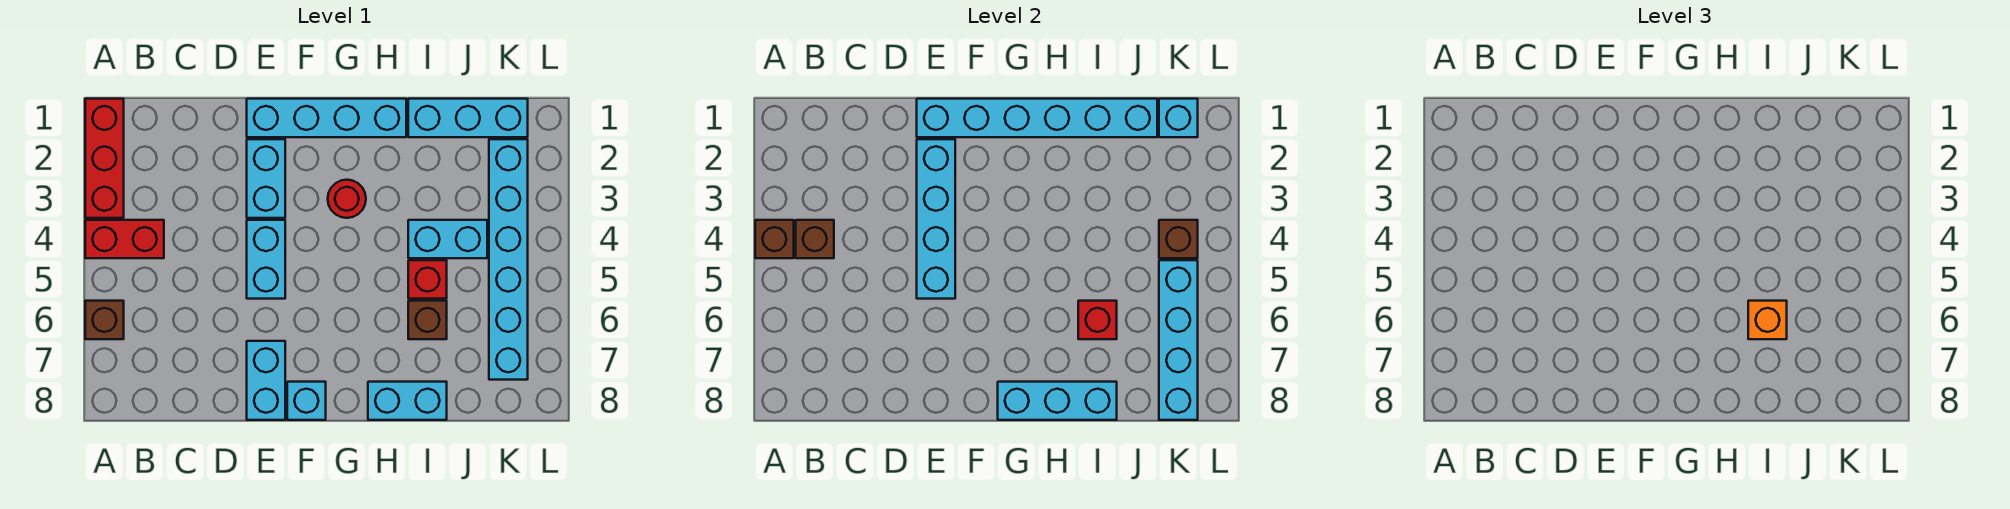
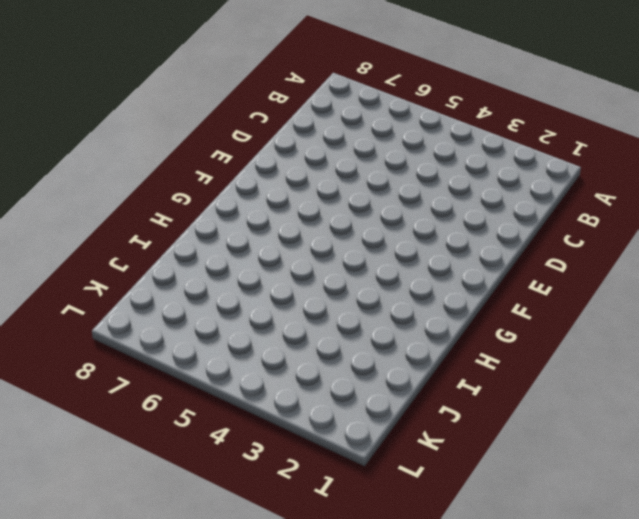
none -> red brick A1:A3 level 1
none -> red brick A4:B4 level 1
none -> brown brick A6 level 1

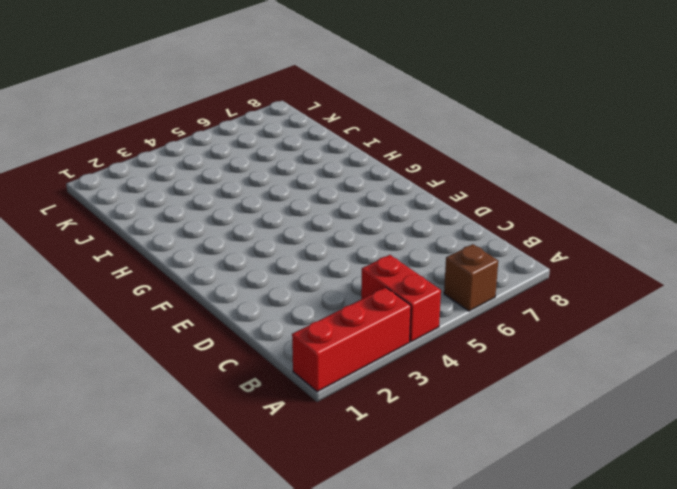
none -> cyan brick E1:H1 level 1
none -> cyan brick E2:E3 level 1
none -> cyan brick E4:E5 level 1

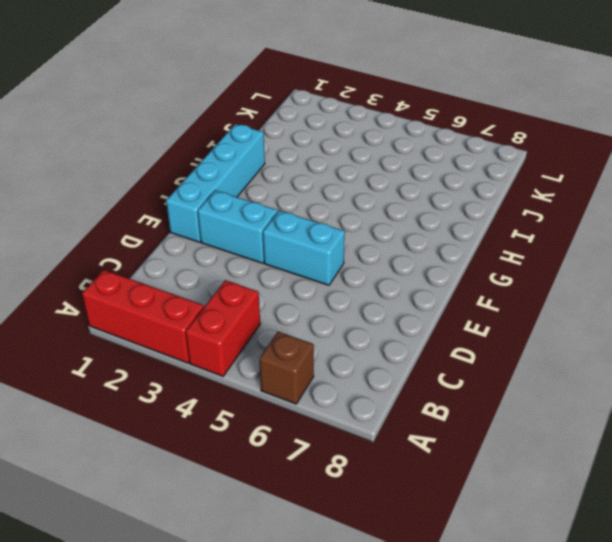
none -> cyan brick E7:E8 level 1
none -> cyan brick F8 level 1
none -> red round brick G3 level 1

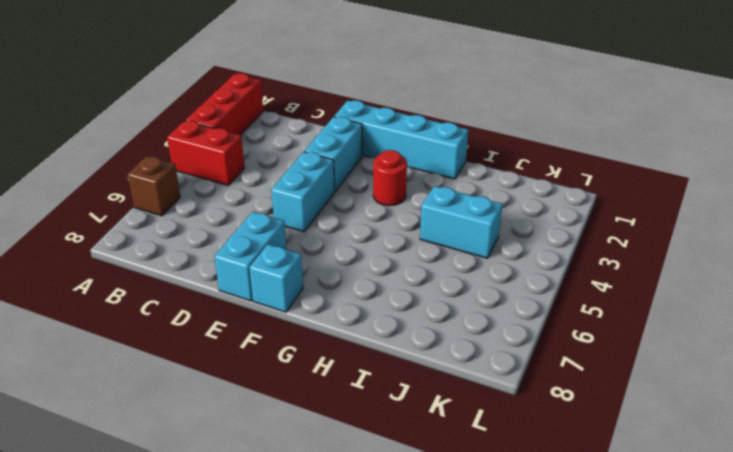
none -> cyan brick H8:I8 level 1
none -> cyan brick I1:K1 level 1
none -> red brick I5 level 1

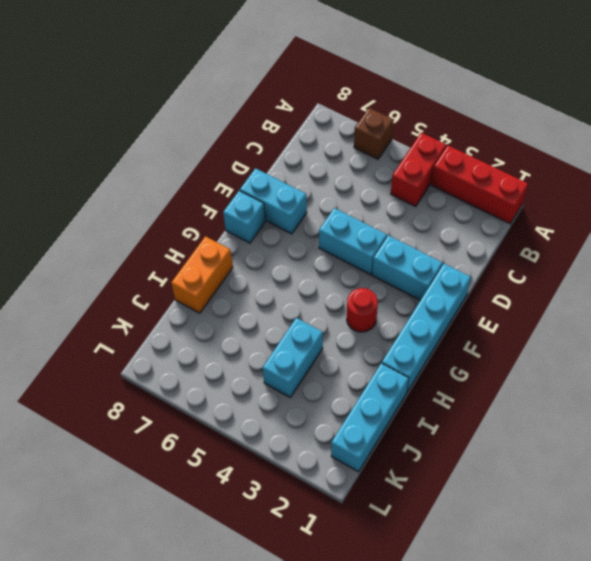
orange brick H8:I8 level 1 -> cyan brick H8:I8 level 1
none -> red brick I5 level 1
none -> brown brick I6 level 1
none -> cyan brick K2:K7 level 1

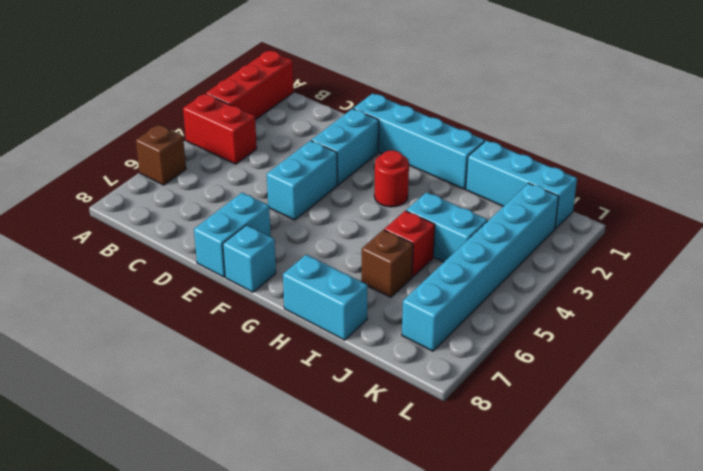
none -> brown brick A4 level 2
none -> brown brick B4 level 2
none -> cyan brick E1:J1 level 2

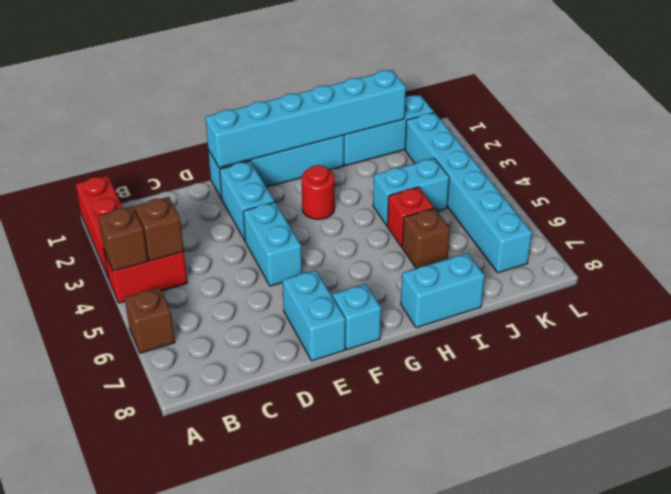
none -> cyan brick E2:E5 level 2
none -> cyan brick G8:I8 level 2
none -> red brick I6 level 2

